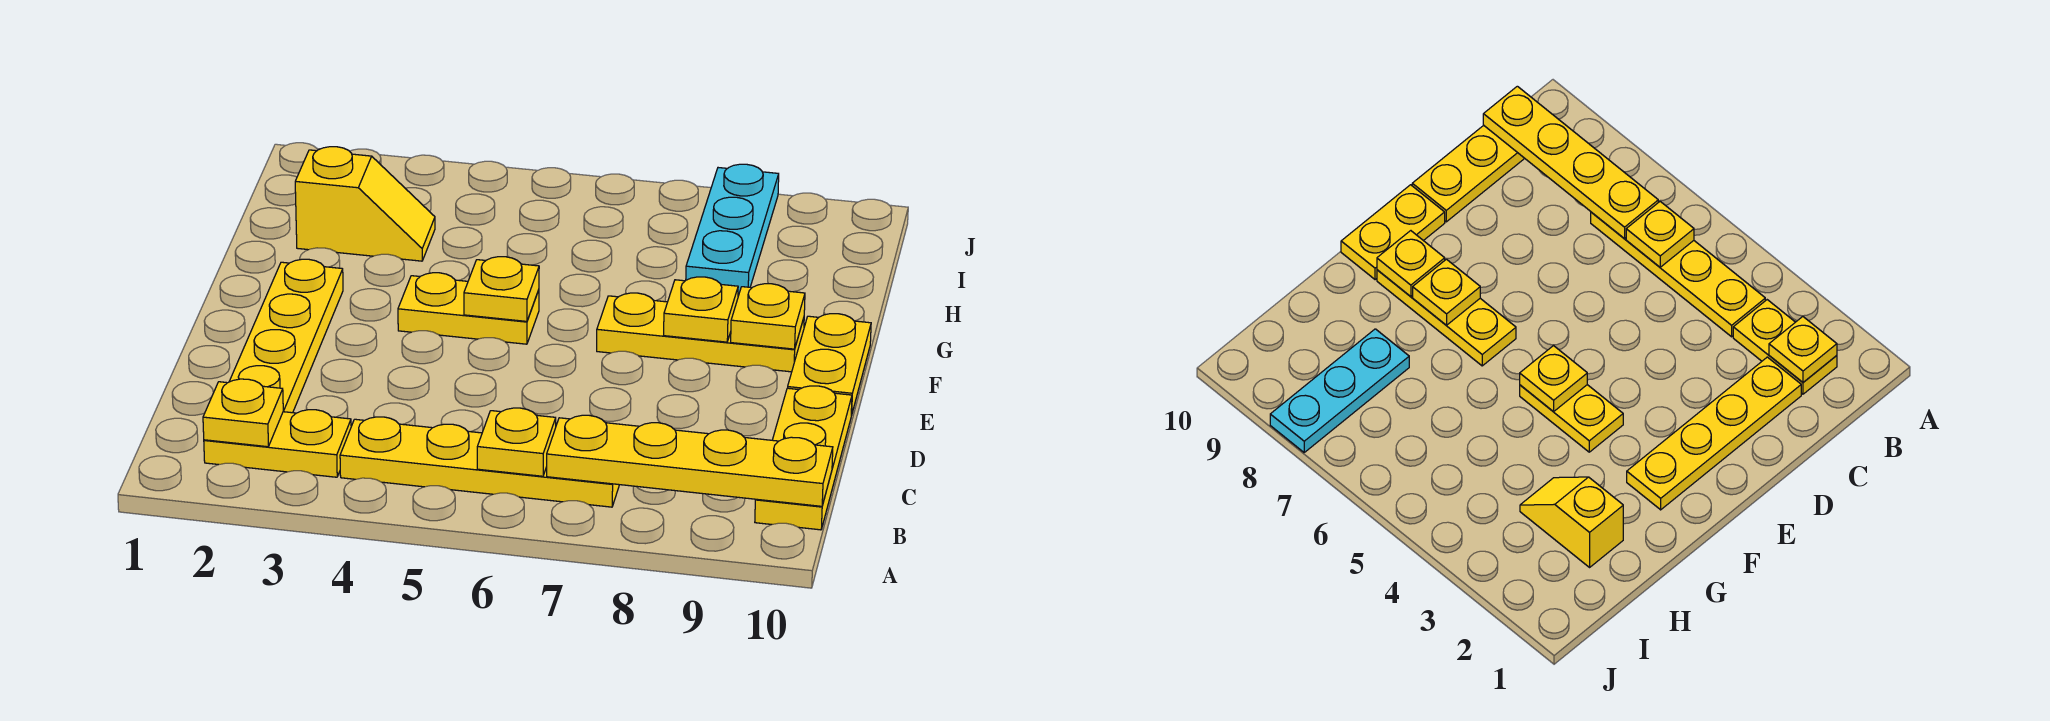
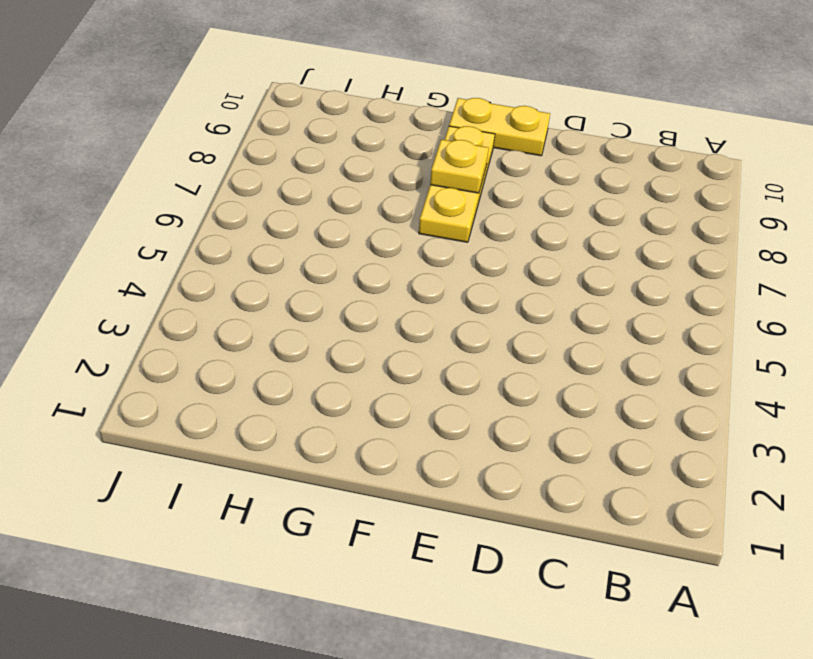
none -> yellow plate B2:B3 level 1
none -> yellow plate B4:B7 level 1
none -> yellow plate B10:D10 level 1

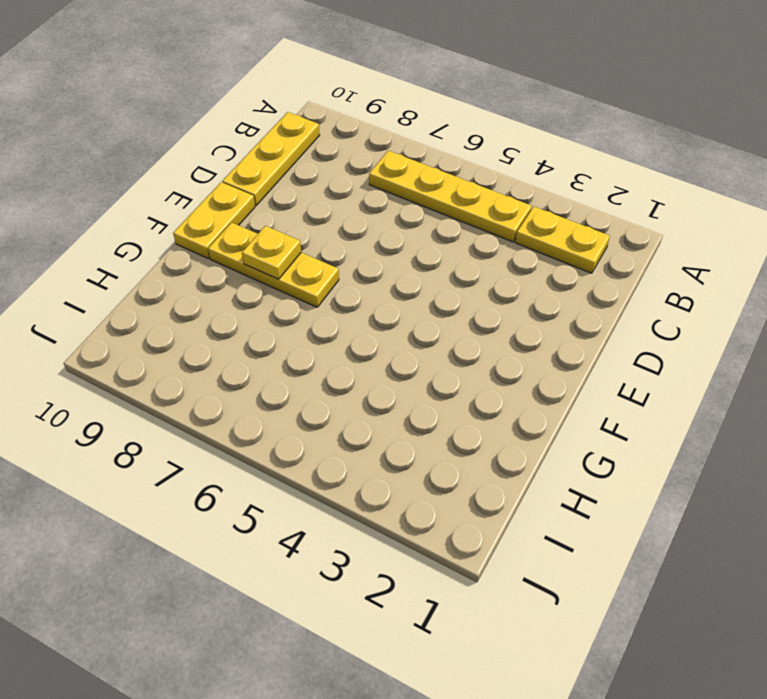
none -> yellow plate C2:F2 level 1
none -> yellow plate F4:F5 level 1
none -> yellow slope H2:H3 level 1 top 2

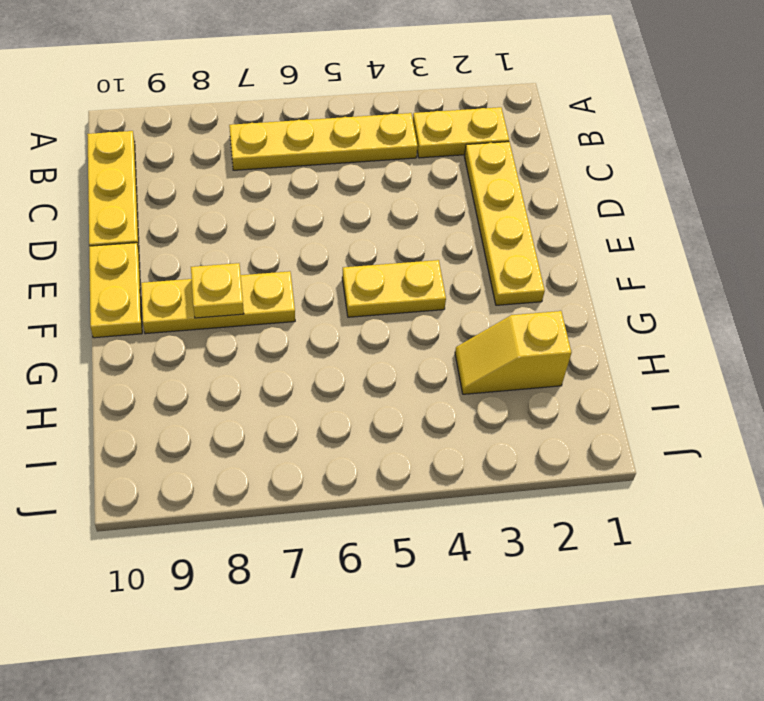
none -> cyan plate H8:J8 level 1
none -> yellow plate B2 level 2
none -> yellow plate B6 level 2

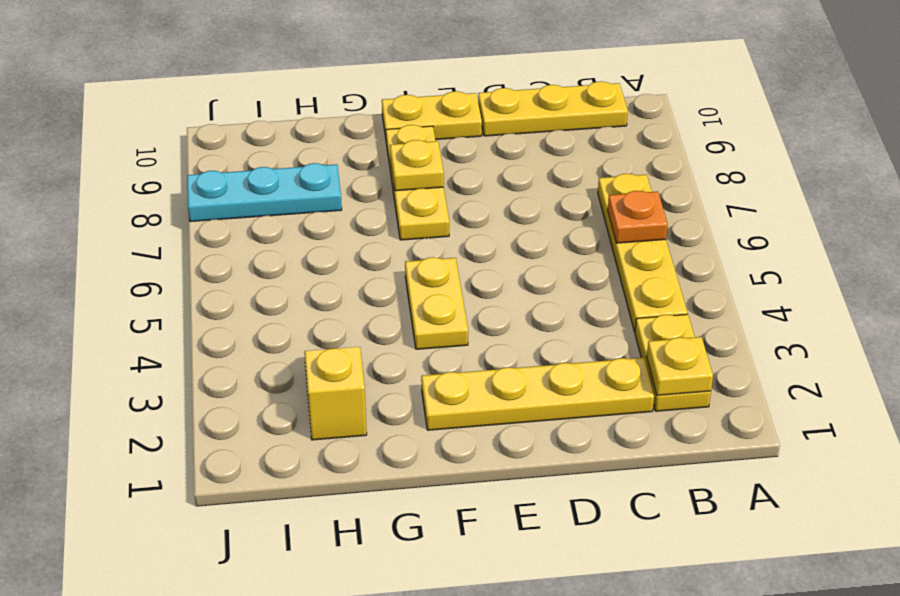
orange plate B6 level 2 -> yellow plate B6 level 2
none -> yellow plate B7:B10 level 2
none -> yellow plate F5 level 2
none -> yellow plate F9 level 2

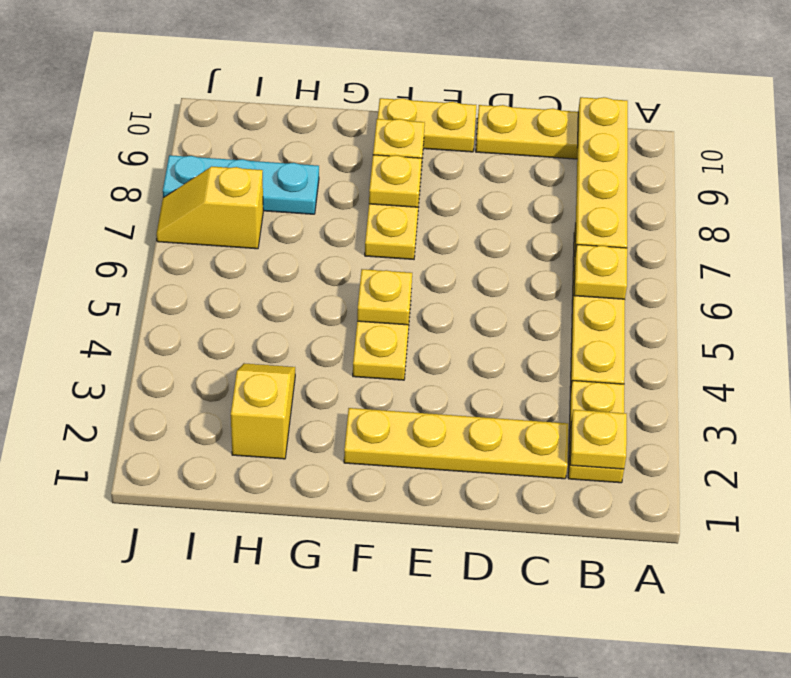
yellow slope I7:J7 level 1 top I -> none

